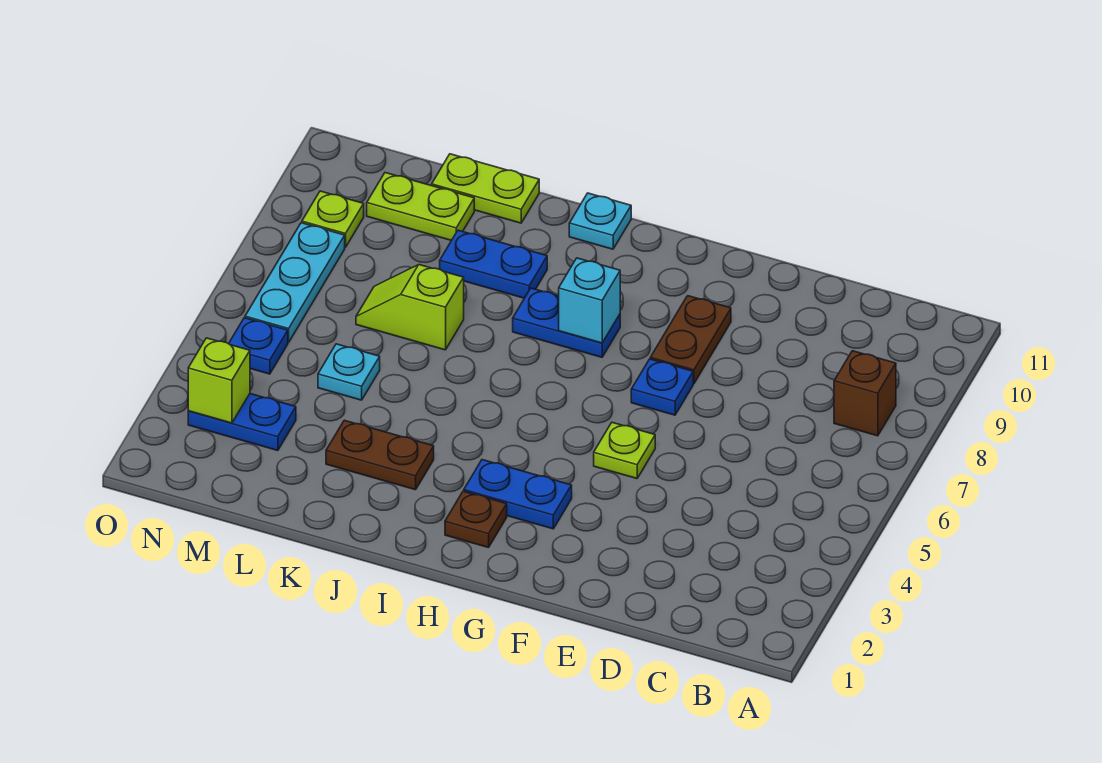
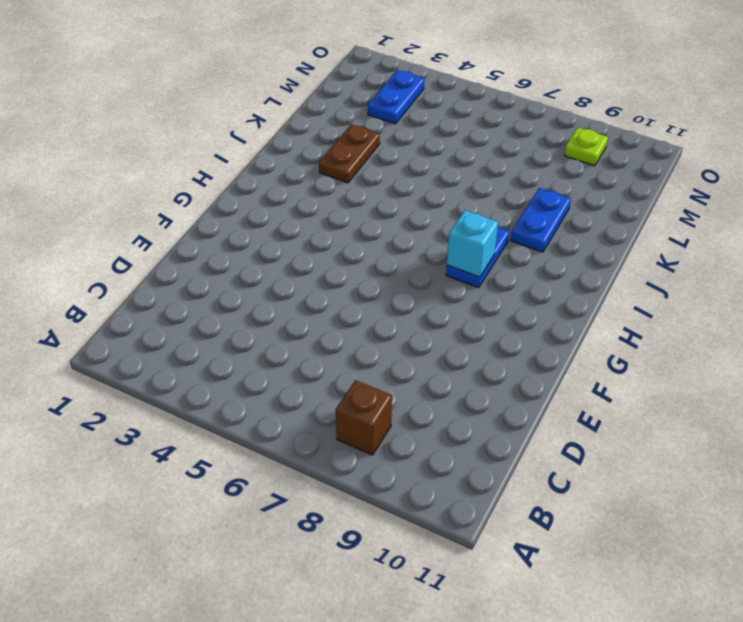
none -> lime plate F5 level 1
none -> blue plate F7 level 1
none -> brown plate F8:F9 level 1

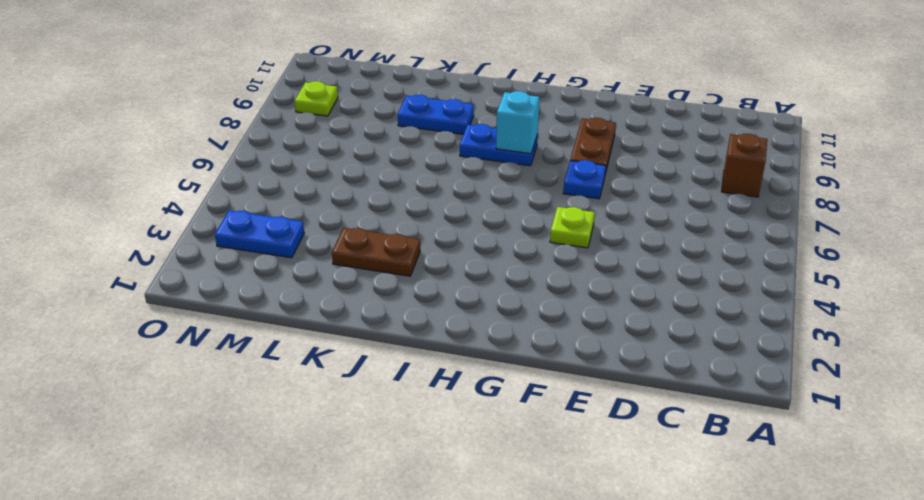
none -> blue plate G3:H3 level 1
none -> brown plate H2 level 1
none -> cyan plate I11 level 1

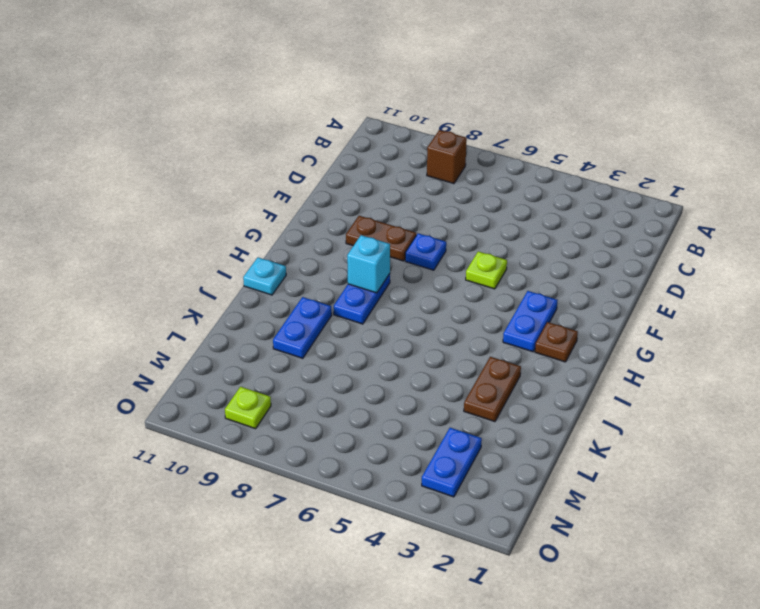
none -> lime slope K7:L7 level 1 top K
none -> lime plate K11:L11 level 1
none -> cyan plate L5 level 1

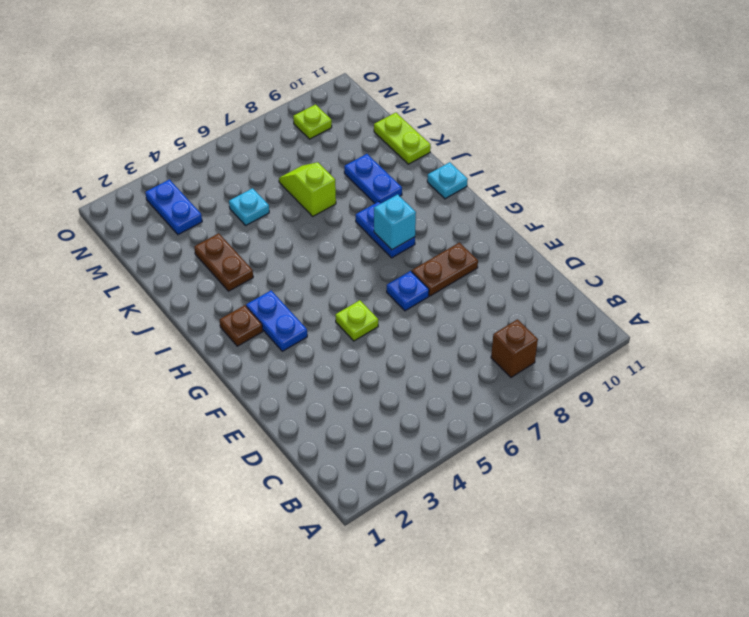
none -> lime plate L10:M10 level 1
none -> blue plate N5 level 1
none -> cyan plate N6:N8 level 1

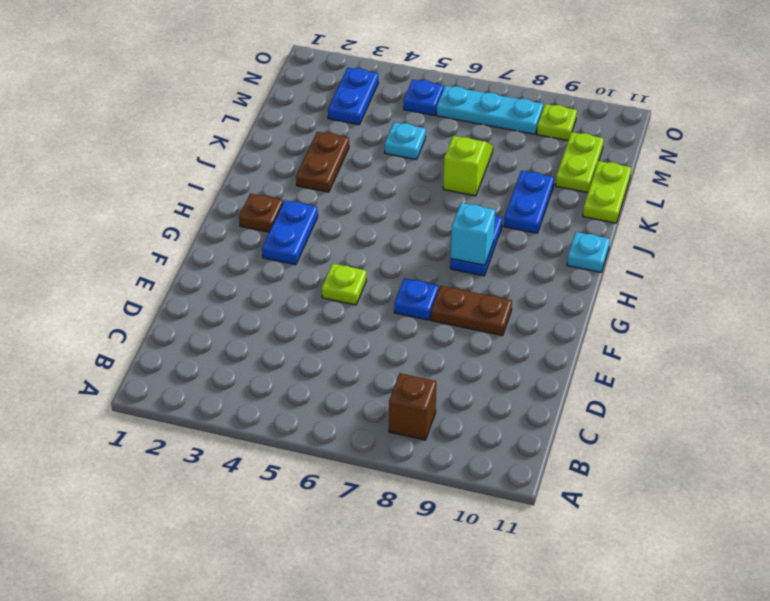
none -> lime brick N3 level 2

